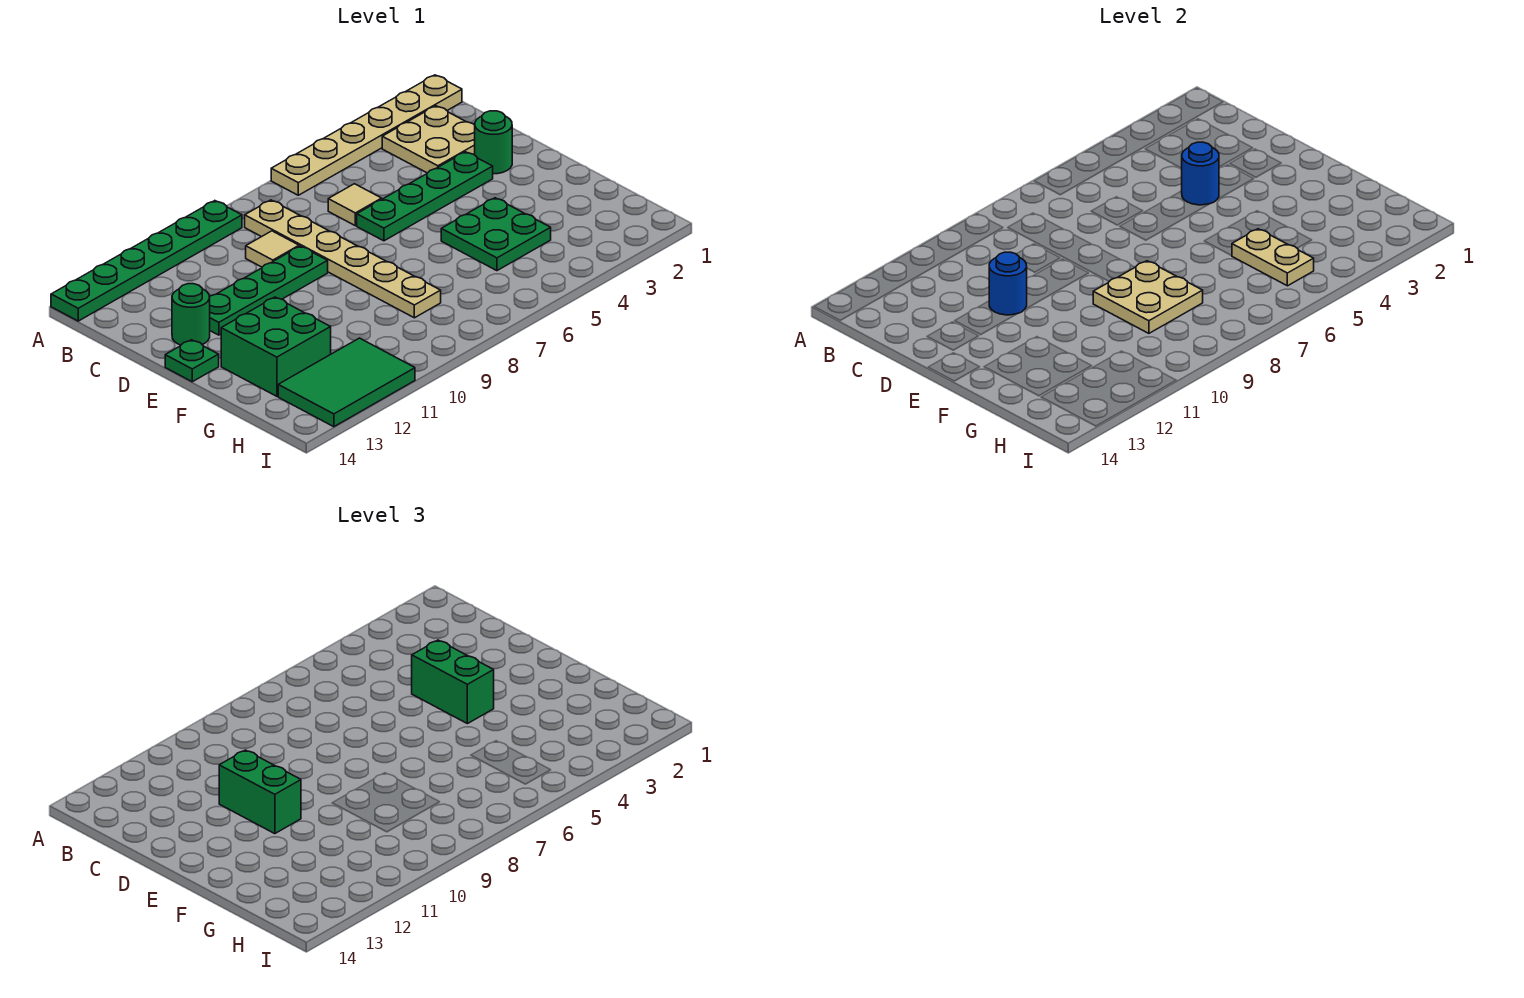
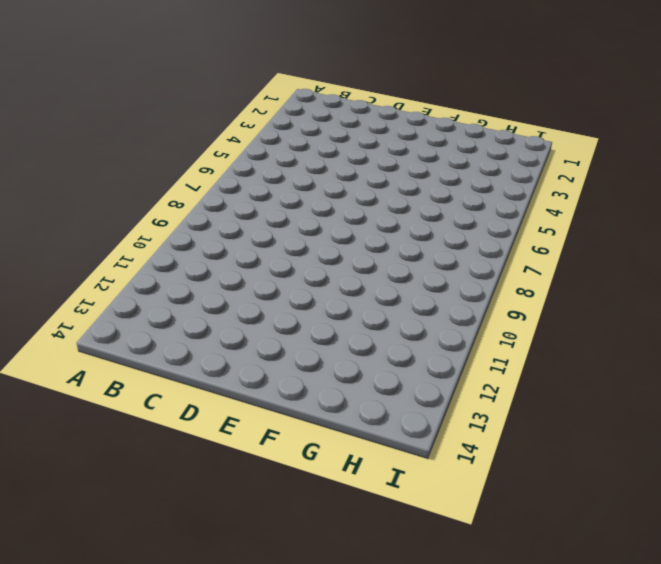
none -> tan plate A1:A6 level 1
none -> green plate A9:A14 level 1
none -> tan plate B2:C3 level 1

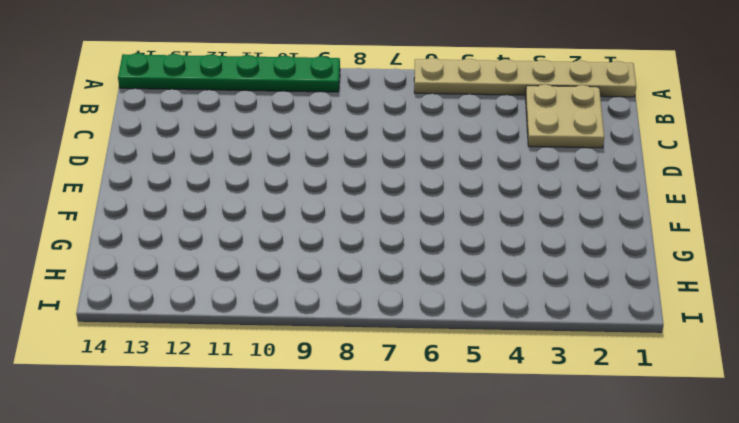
none -> tan plate B8:G8 level 1
none -> tan tile C6 level 1
none -> tan tile C9 level 1

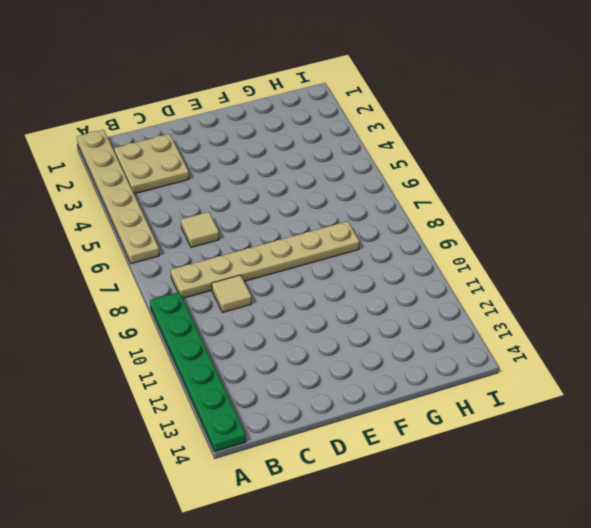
none -> green round brick D2 level 1
none -> green plate D3:D6 level 1
none -> green plate D9:D12 level 1

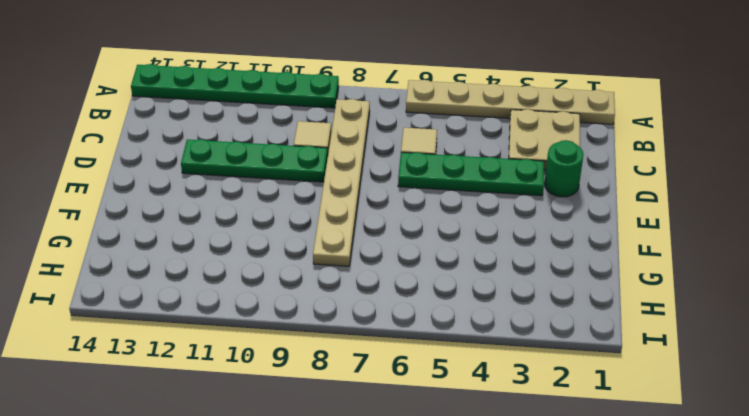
none -> green round brick D13 level 1
none -> green plate E14 level 1
none -> green plate F4:G5 level 1

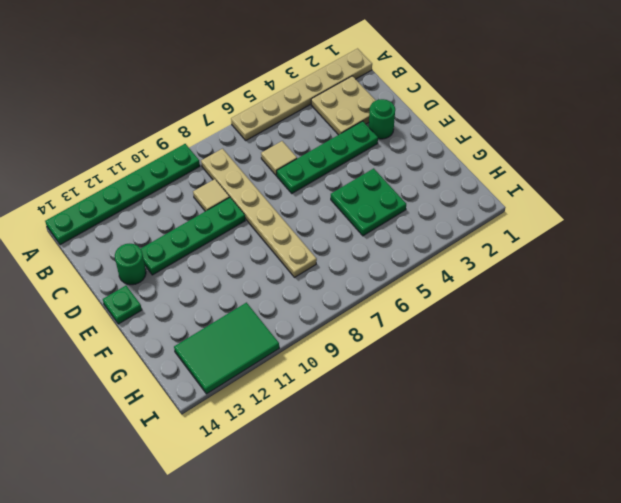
none -> green brick F12:G13 level 1
none -> blue round brick D4 level 2
none -> blue round brick D11 level 2

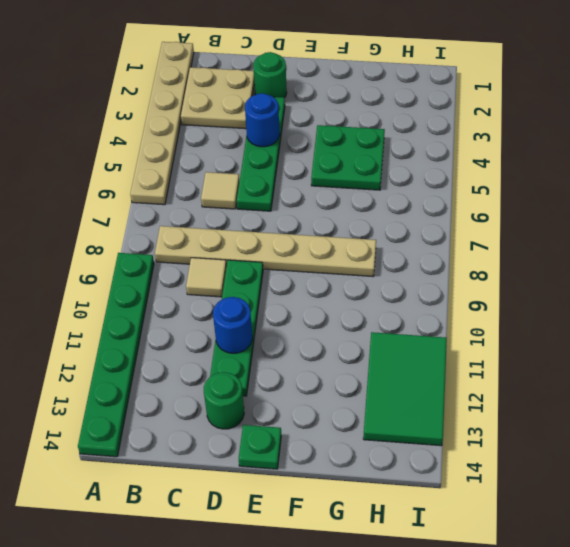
none -> green brick F12:G13 level 1
none -> tan plate F8:G9 level 2
none -> tan plate G5:H5 level 2

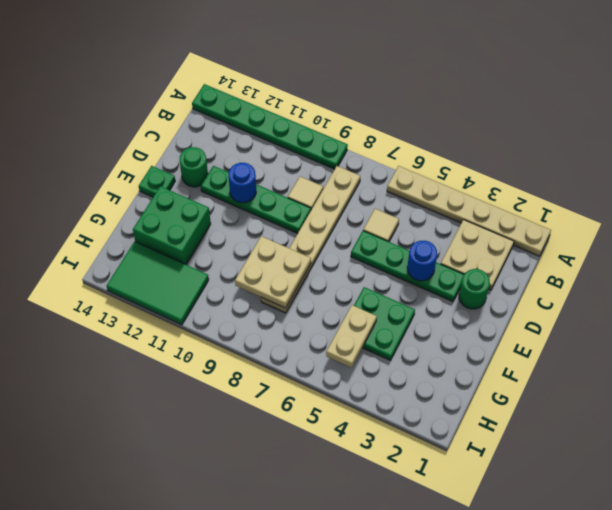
none -> green brick D4:E4 level 3
none -> green brick D11:E11 level 3

